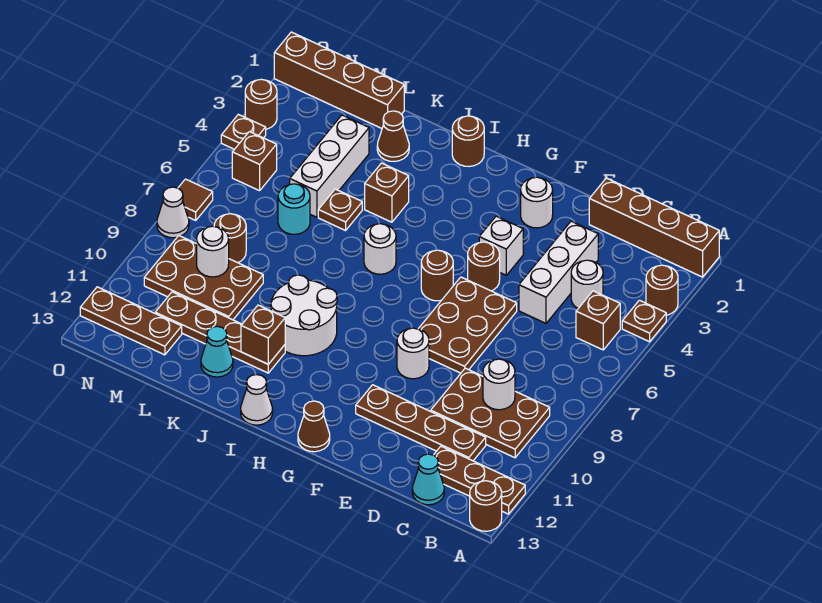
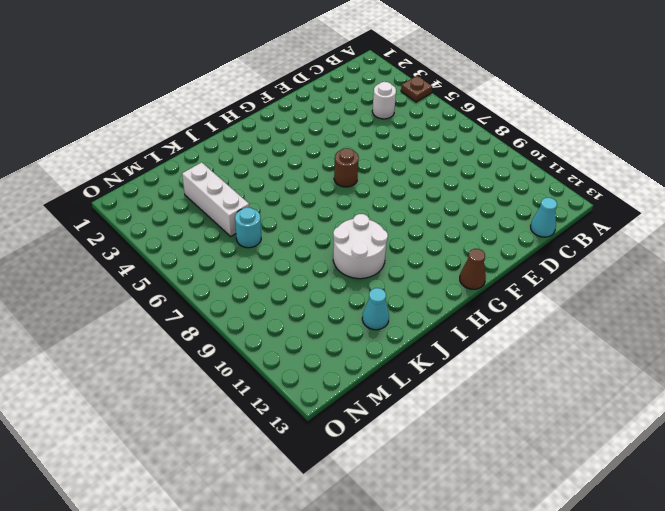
none -> brown brick A1:D1 level 1
none -> brown round brick A3 level 1
none -> brown plate A12:C12 level 1
none -> brown round brick A13 level 1

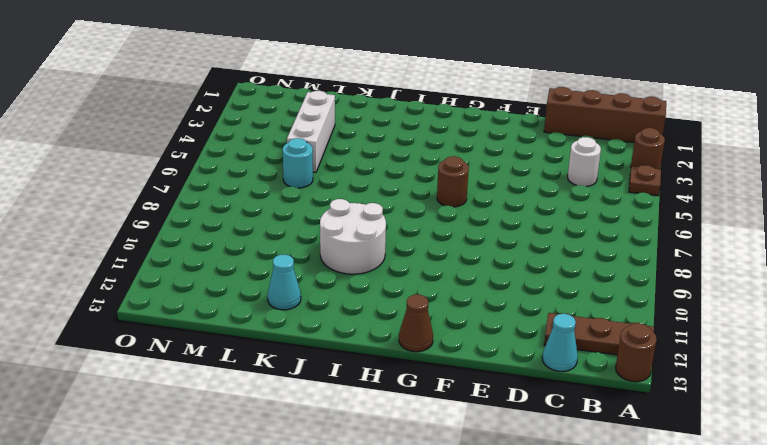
none -> brown brick B5 level 1
none -> brown plate B9:D10 level 1
none -> brown plate C11:F11 level 1
none -> white brick D3:D5 level 1

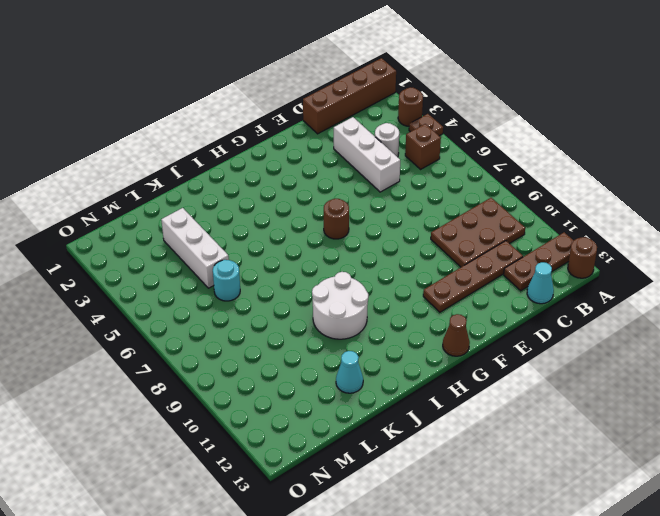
none -> brown plate E6:F8 level 1
none -> white round brick F2 level 1
none -> white brick F4 level 1
none -> brown round brick F5 level 1

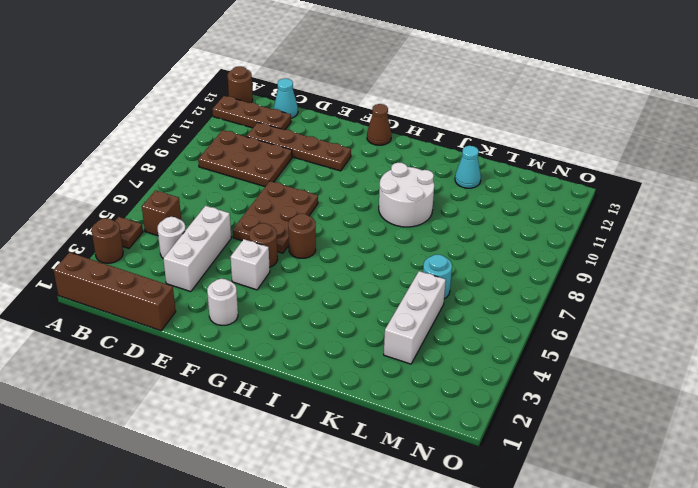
none -> white round brick F9 level 1
none -> brown round brick I1 level 1
none -> white round brick I6 level 1
none -> white cone I13 level 1

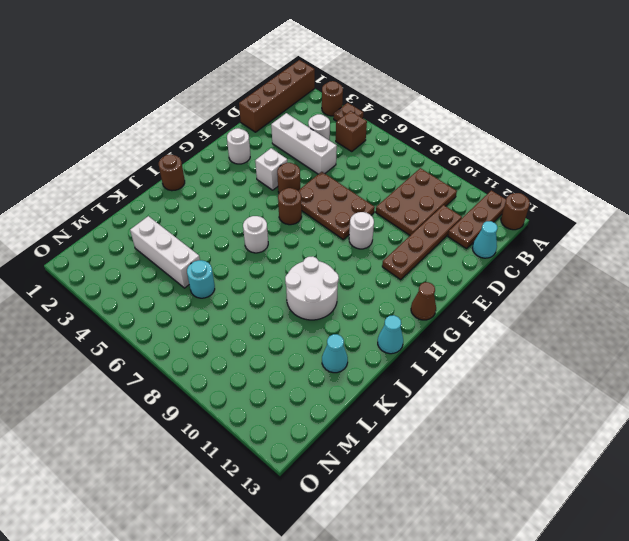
cyan cone I13 level 1 -> white cone I13 level 1
none -> brown brick J4 level 1
none -> brown plate J11:M11 level 1
none -> brown cone K2 level 1
none -> brown plate K5 level 1

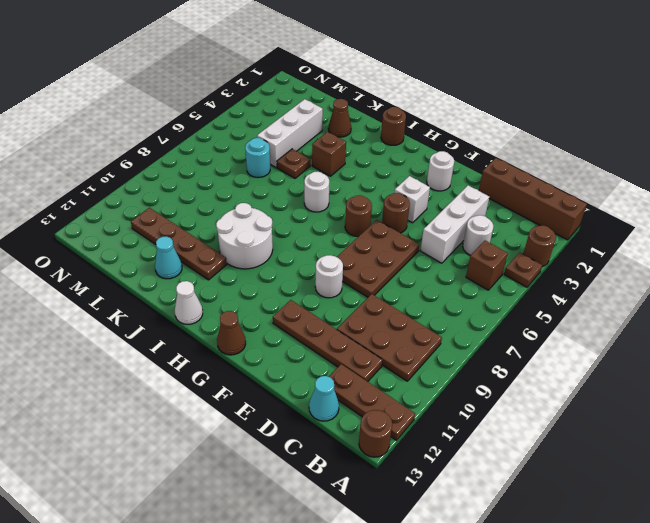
none -> brown brick L1:O1 level 1
none -> brown plate L9:N10 level 1
none -> brown round brick M8 level 1
none -> brown plate M12:O12 level 1

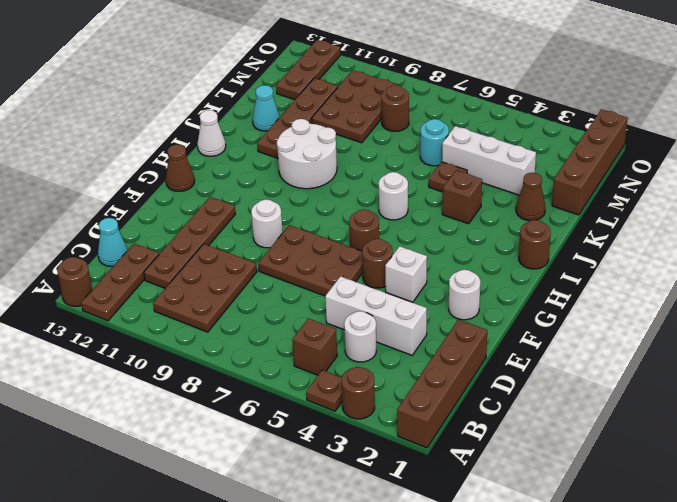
none -> brown brick N5 level 1
none -> brown round brick O3 level 1
none -> brown plate O4 level 1
none -> brown tile O7 level 1

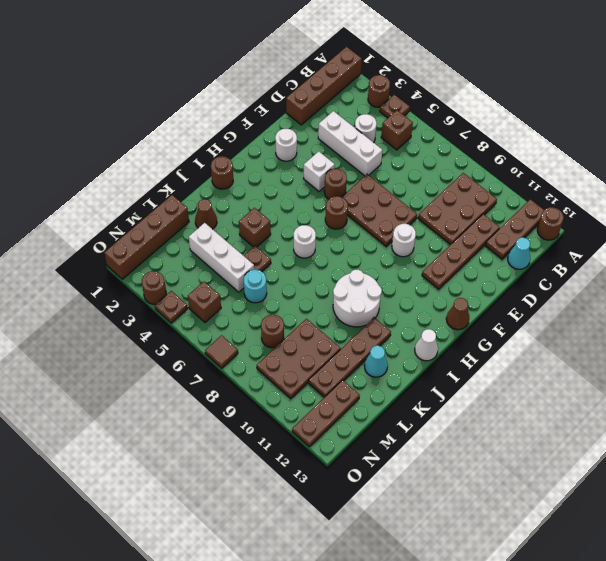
none -> white cone O8 level 1
none -> white round brick C9 level 2
none -> brown brick J11 level 2
none -> white round brick M9 level 2

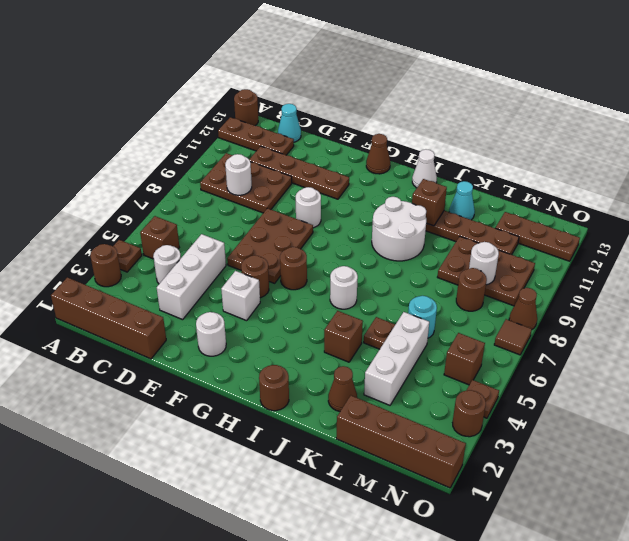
brown cone O8 level 1 -> white cone O8 level 1

